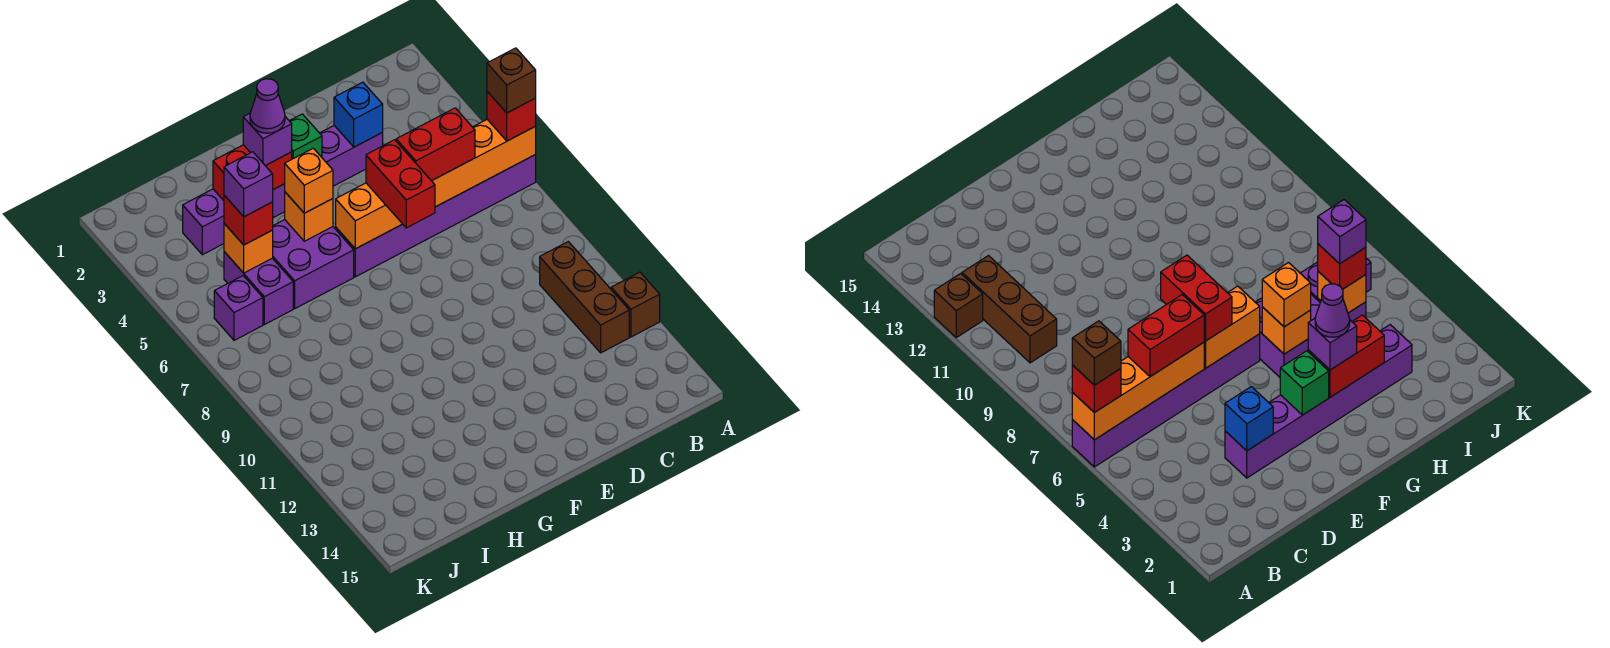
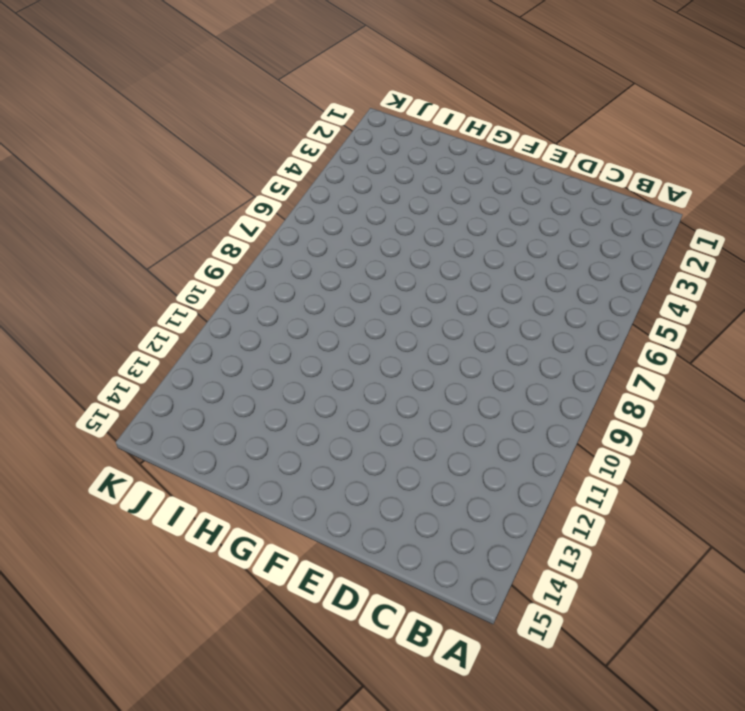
none -> purple brick A6:F6 level 1
none -> brown brick A12 level 1
none -> brown brick B10:B12 level 1

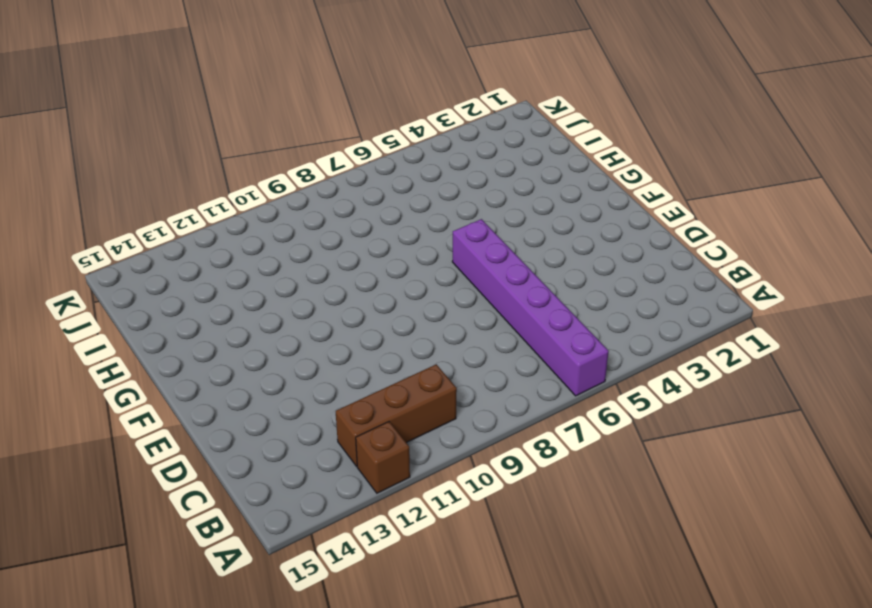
none -> purple brick D3:I3 level 1
none -> purple brick G5:H6 level 1
none -> purple brick I5:I6 level 1

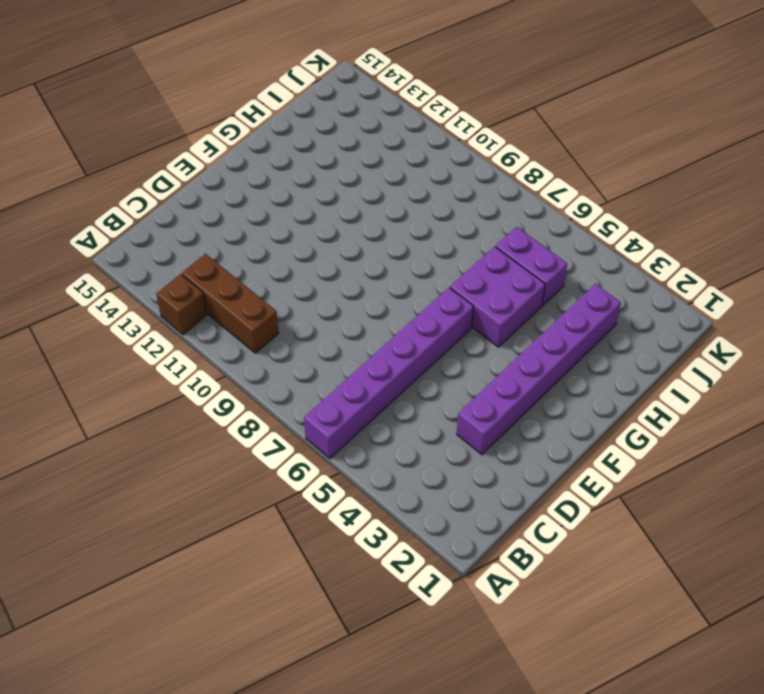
none -> purple brick J6 level 1
none -> orange brick A6:D6 level 2
none -> blue brick D3 level 2

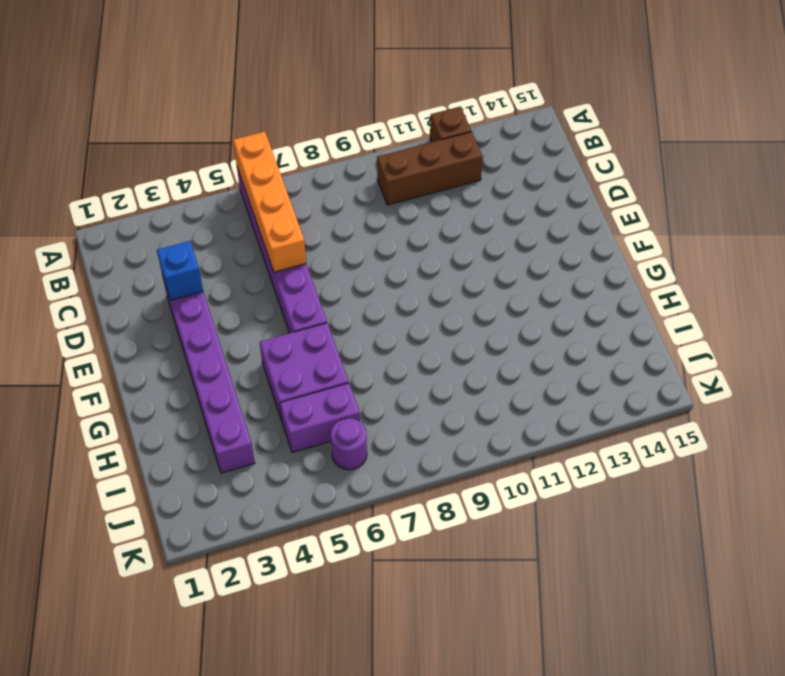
purple round brick J6 level 1 -> purple brick J6 level 1
none -> orange brick E6:F6 level 2
none -> green brick F3 level 2
none -> red brick G3:H3 level 2

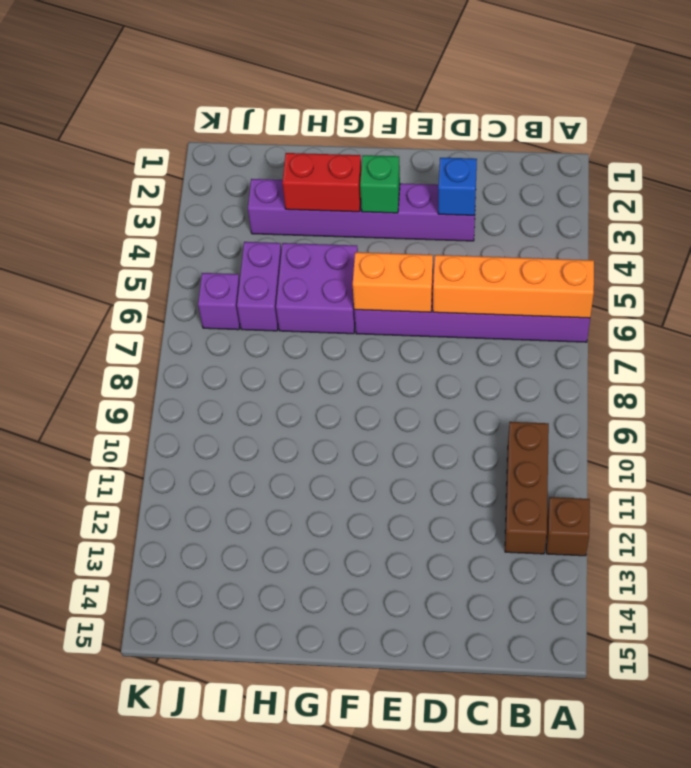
none -> orange brick G5 level 2
none -> orange brick I5 level 2
none -> red brick A6 level 3

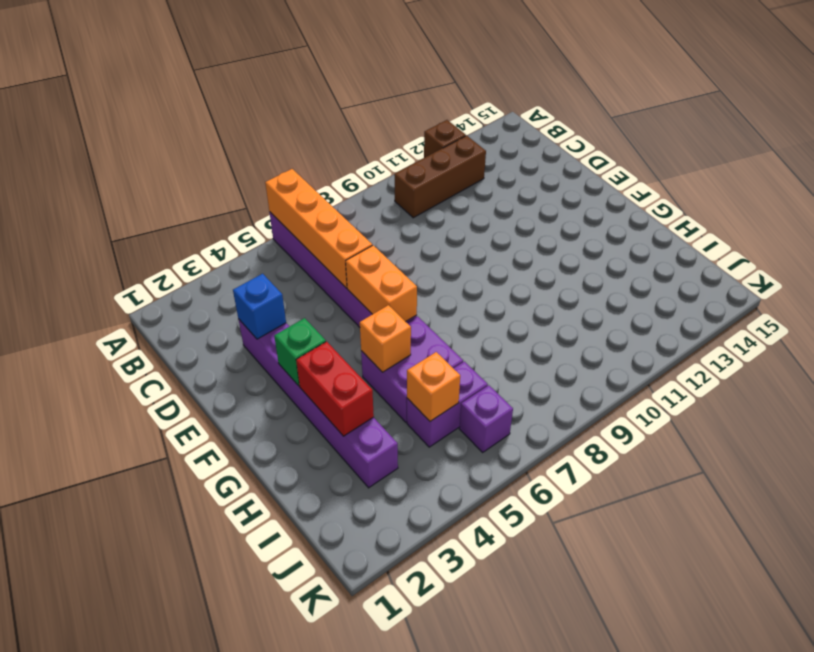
none -> red brick A6 level 3
none -> red brick C6:D6 level 3
none -> red brick E6:E7 level 3

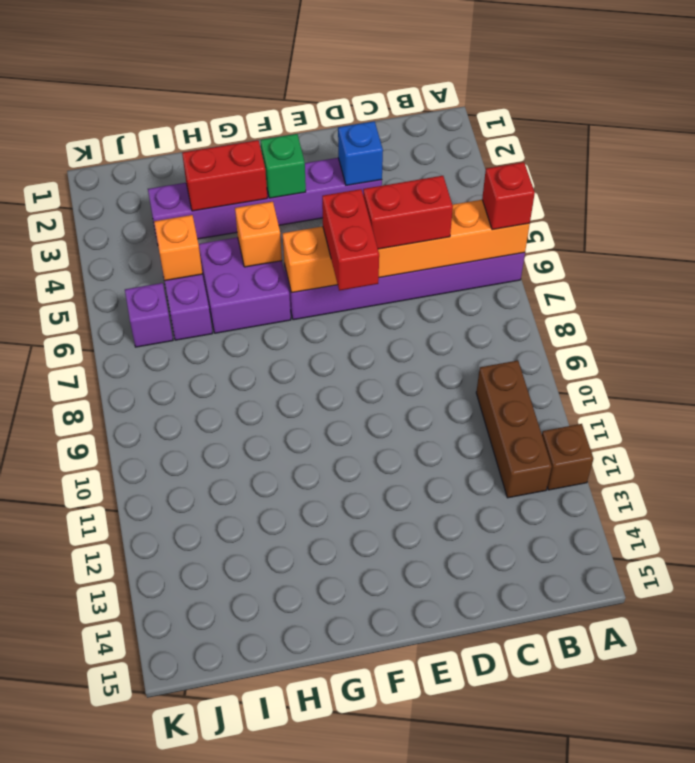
none -> purple brick G3 level 3
none -> orange brick G5 level 3
none -> red brick I5 level 3

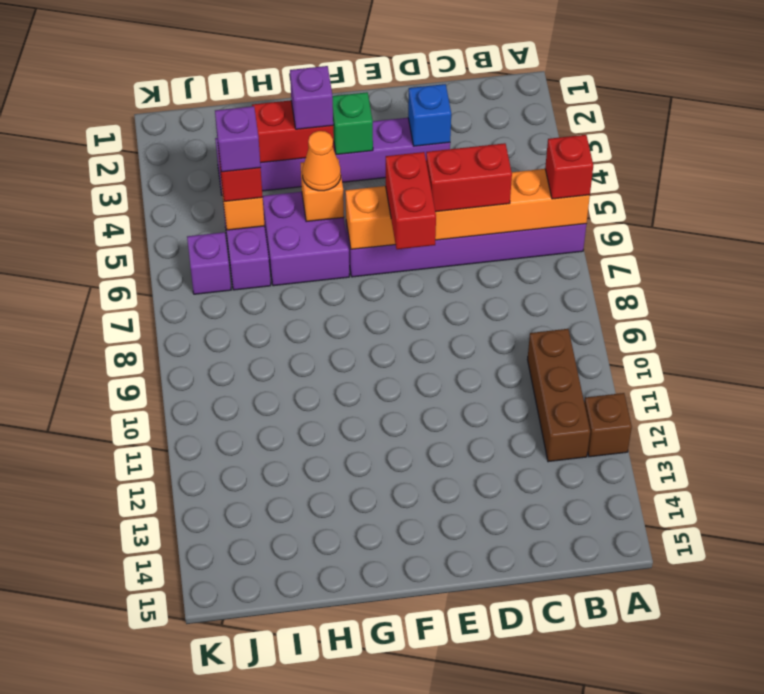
orange cone G5 level 3 -> orange brick G5 level 3
none -> brown brick A6 level 4
none -> purple cone G3 level 4

